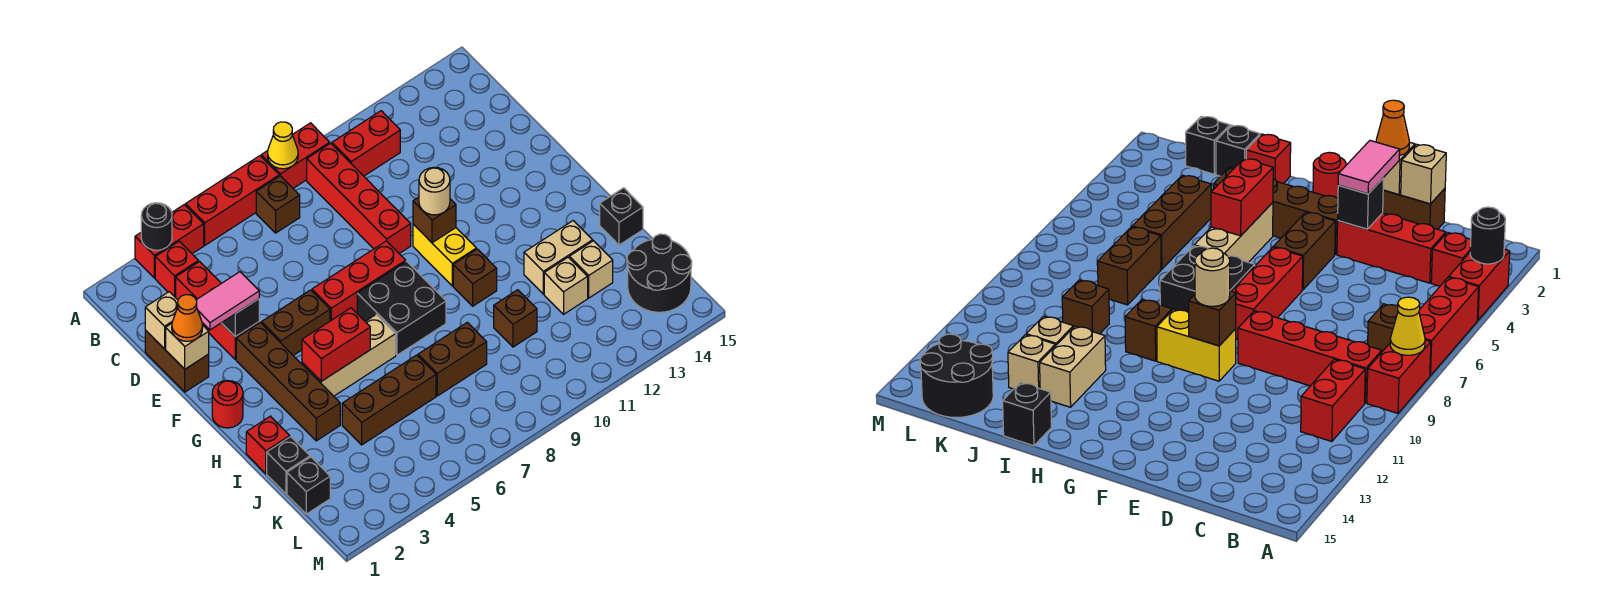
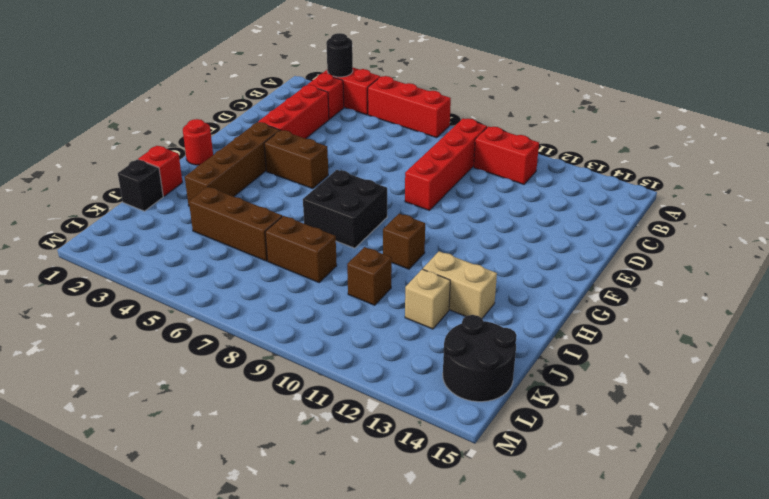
none -> red brick A8:A9 level 1
none -> brown brick B7 level 1
none -> brown brick D1:E1 level 1
none -> red brick F6:F8 level 1

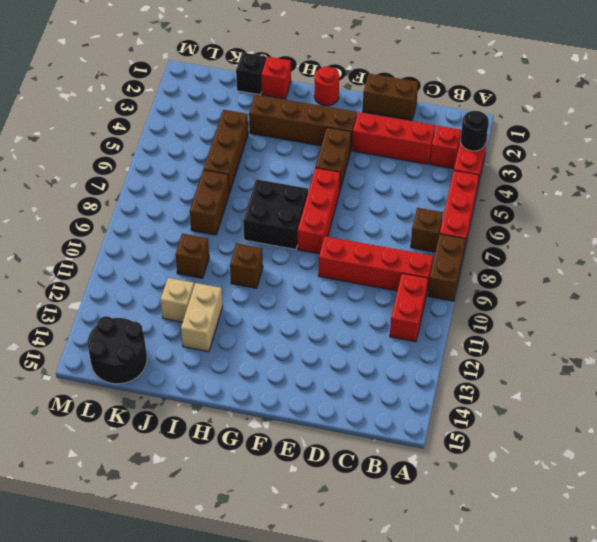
brown brick A8:A9 level 1 -> red brick A8:A9 level 1
none -> yellow brick F10:G10 level 1
none -> tan brick H4:H6 level 1
none -> black brick I15 level 1
none -> tan brick J13 level 1

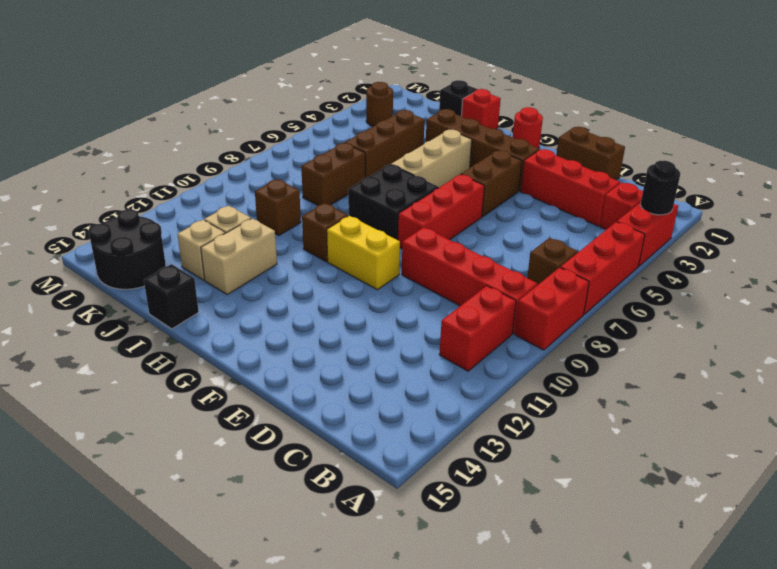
brown round brick L3 level 1 -> none
none -> black brick K1 level 1
none -> yellow cone A8 level 2
none -> tan brick D1 level 2
none -> tan brick E1 level 2

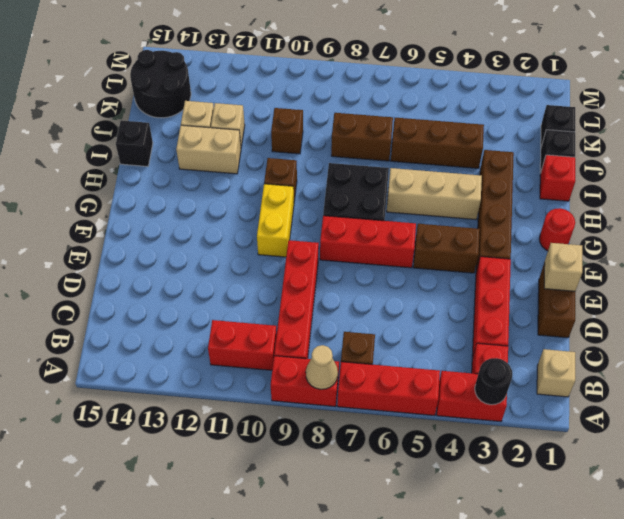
tan cone A8 level 2 -> yellow cone A8 level 2
tan brick B1 level 1 -> tan brick D1 level 2
none -> black brick E3 level 2
none -> brown brick F10 level 2
none -> red brick H4:H5 level 2
none -> orange cone E1 level 3

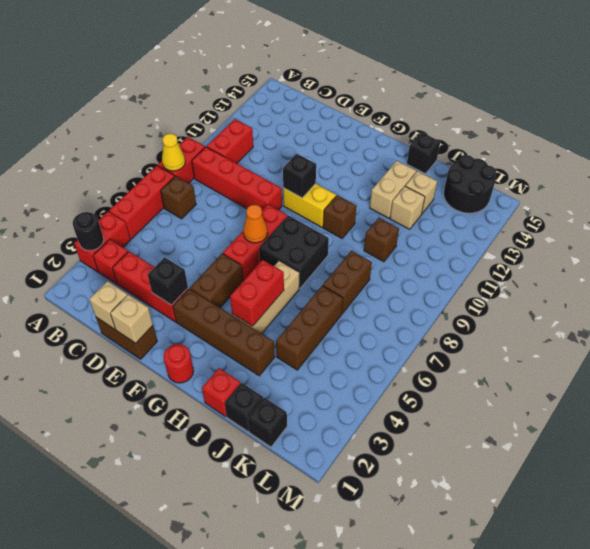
orange cone F7 level 2 -> orange cone E1 level 3
black brick F10 level 2 -> brown brick F10 level 2
none -> pink tile E2:E3 level 3
none -> tan round brick F10 level 3

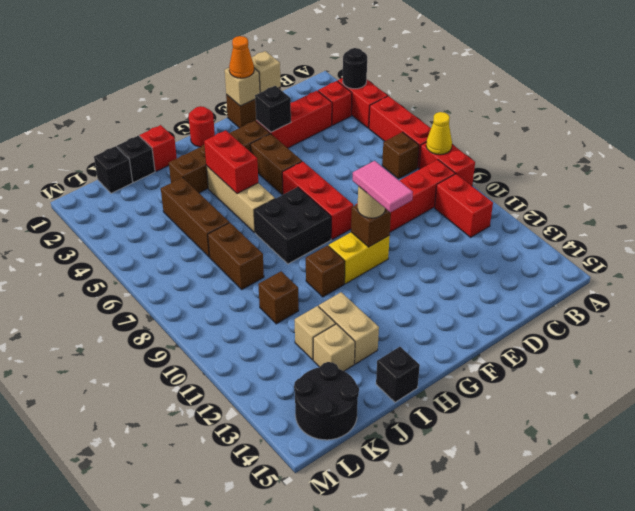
pink tile F10:F11 level 4 -> pink tile E2:E3 level 3

